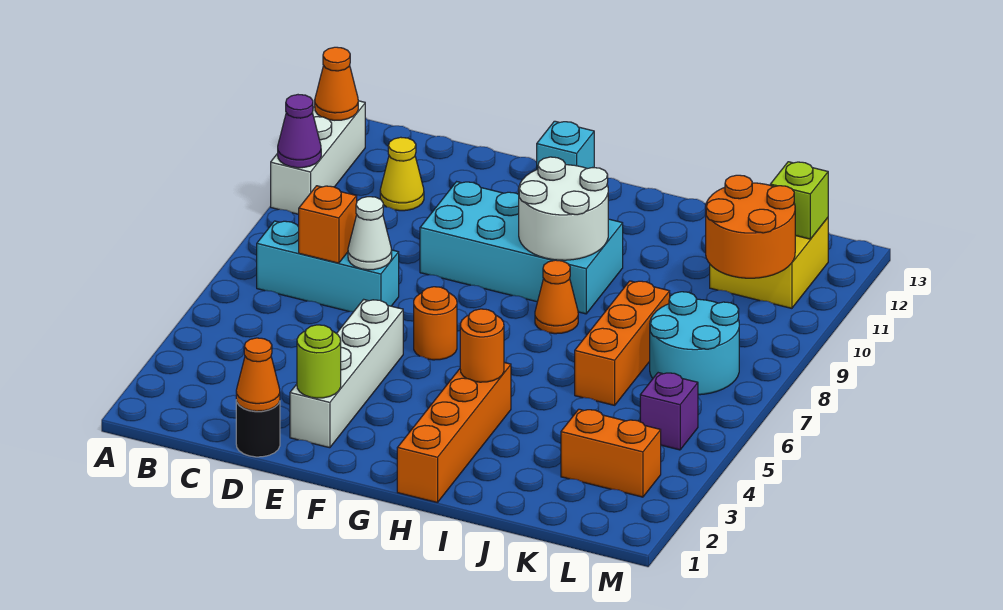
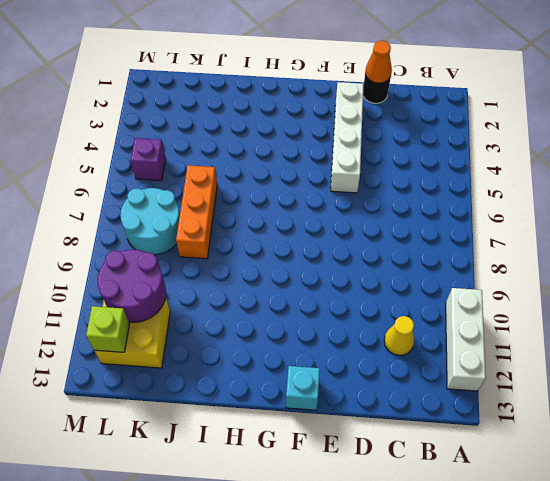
purple round brick K10:L11 level 2 -> orange round brick K10:L11 level 2
none -> cyan brick B7:D7 level 1
none -> cyan brick E9:H10 level 1
none -> orange round brick F6 level 1

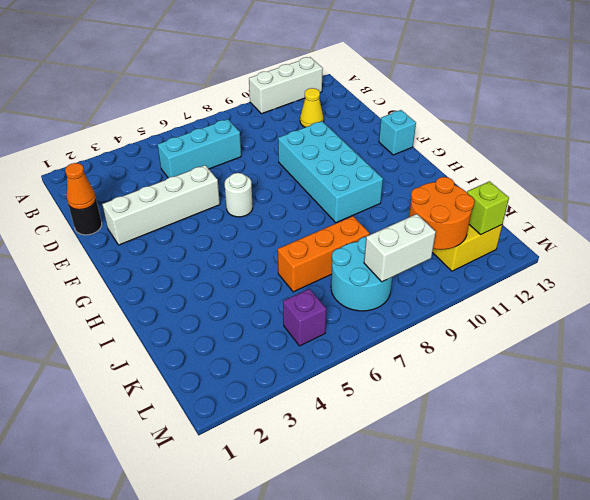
cyan brick C5:C7 level 1 -> cyan brick B7:D7 level 1
white round brick F6 level 1 -> orange round brick F6 level 1
white brick L8:L9 level 2 -> none
none -> orange brick H1:H4 level 1
none -> orange cone H8 level 1
none -> orange brick K3:L3 level 1

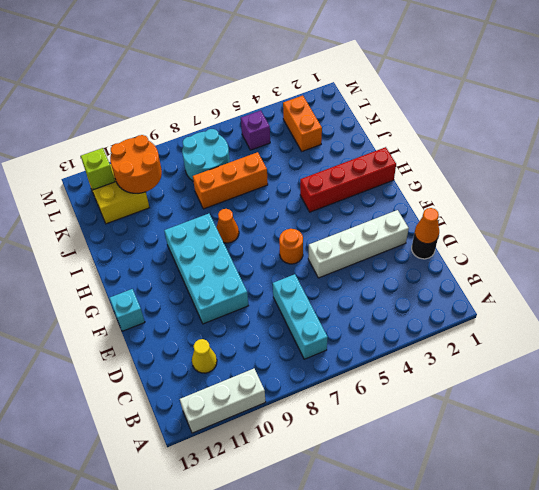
red brick H1:H4 level 1 -> orange brick H1:H4 level 1
none -> purple cone A10 level 2
none -> orange cone A12 level 2
none -> orange brick C7 level 2

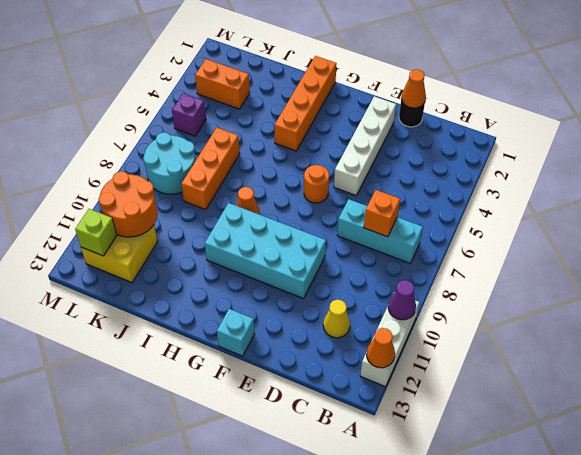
none -> white cone D7 level 2
none -> lime round brick E2 level 2
none -> white round brick G9:H10 level 2

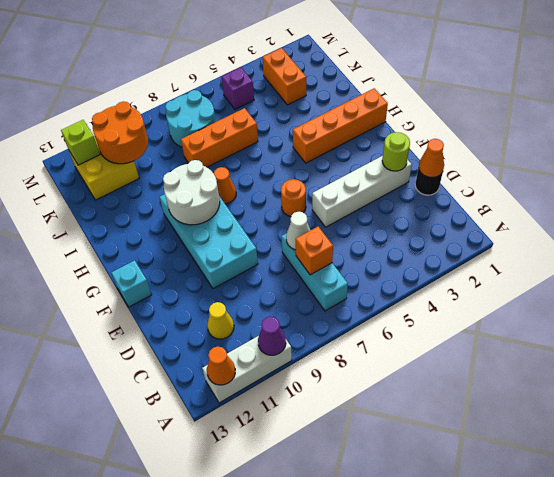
none -> orange round brick H4 level 2

